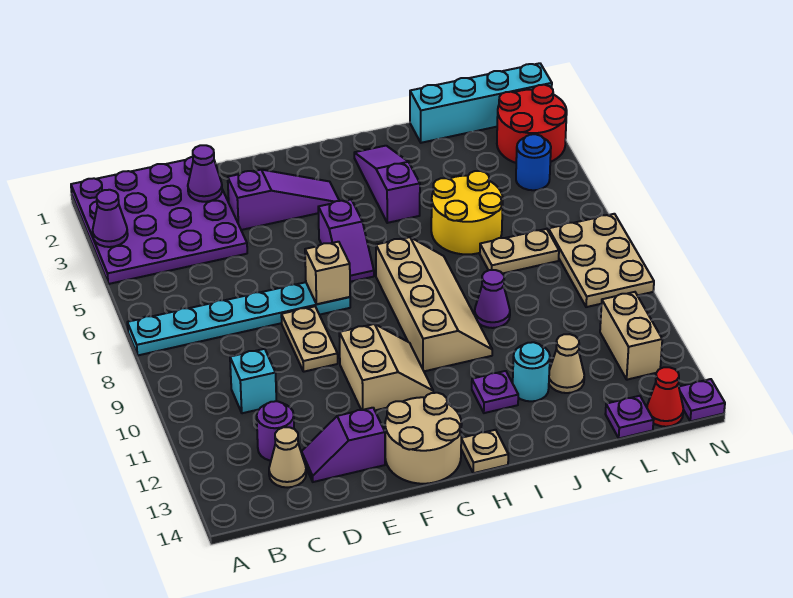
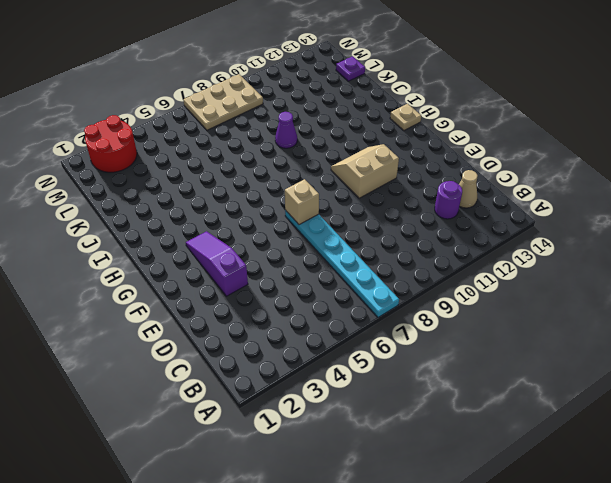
none -> purple plate A1:D4 level 1
none -> cyan brick C10 level 1
none -> purple slope D13:E13 level 1 top E
none -> tan plate E8:E9 level 1

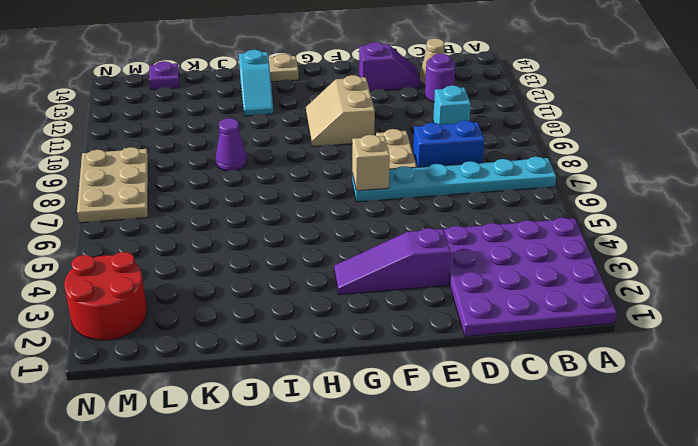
blue brick C8:D8 level 1 -> none
cyan slope I12:I13 level 1 top 13 -> purple plate I12 level 1
none -> tan round brick F13:G14 level 1
none -> purple slope G5:G6 level 1 top 5
none -> tan slope H7:I10 level 1 top H
none -> purple slope I2:I4 level 1 top 4

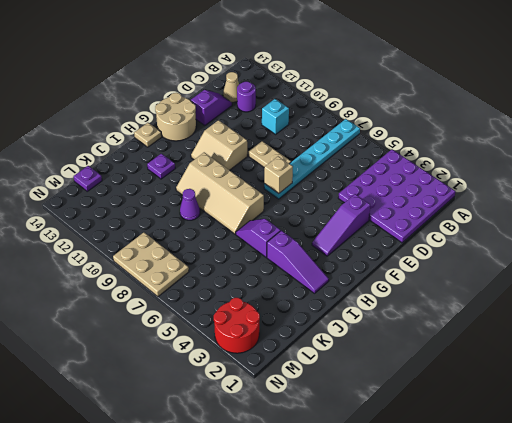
purple slope I5:I6 level 1 top 5 -> purple slope G5:G6 level 1 top 5
none -> yellow round brick J5:K6 level 1
none -> cyan round brick J12 level 1
none -> cyan brick K1:N1 level 1
none -> tan plate K7:L7 level 1

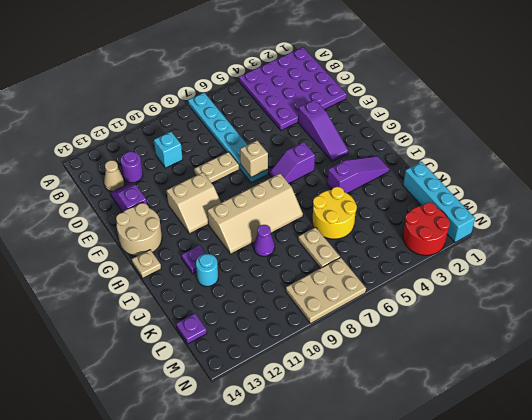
none -> tan cone K12 level 1
none -> blue round brick M4 level 1
none -> tan brick M11:M12 level 1
none -> red cone M14 level 1

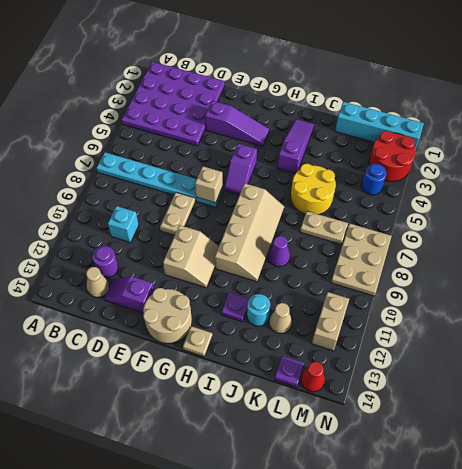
none -> purple plate N14 level 1
none -> purple cone A3 level 2
none -> purple cone D2 level 2

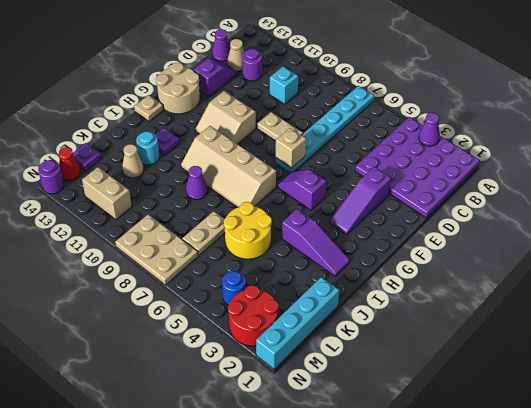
purple cone C14 level 1 -> purple cone D2 level 2
purple round brick N14 level 1 -> purple plate N14 level 1

